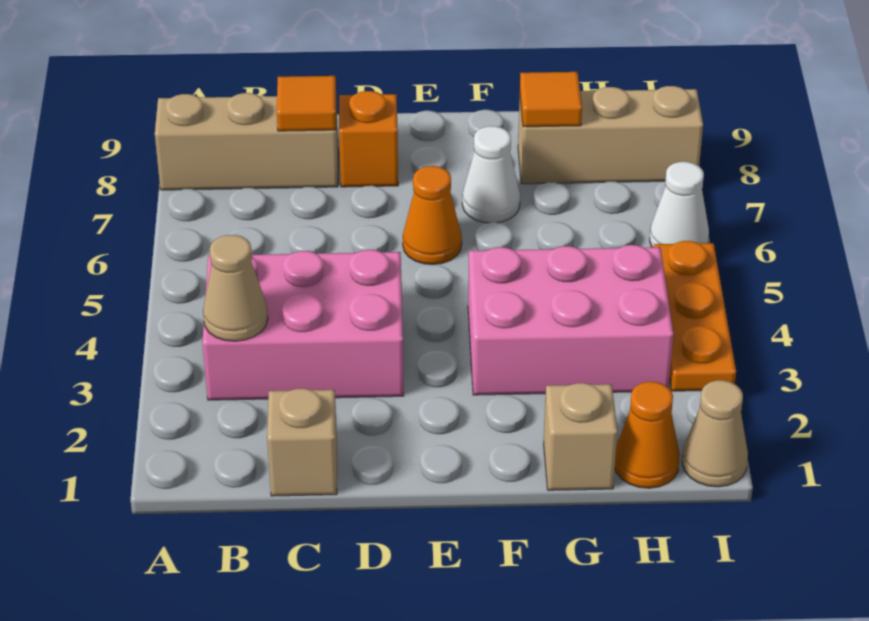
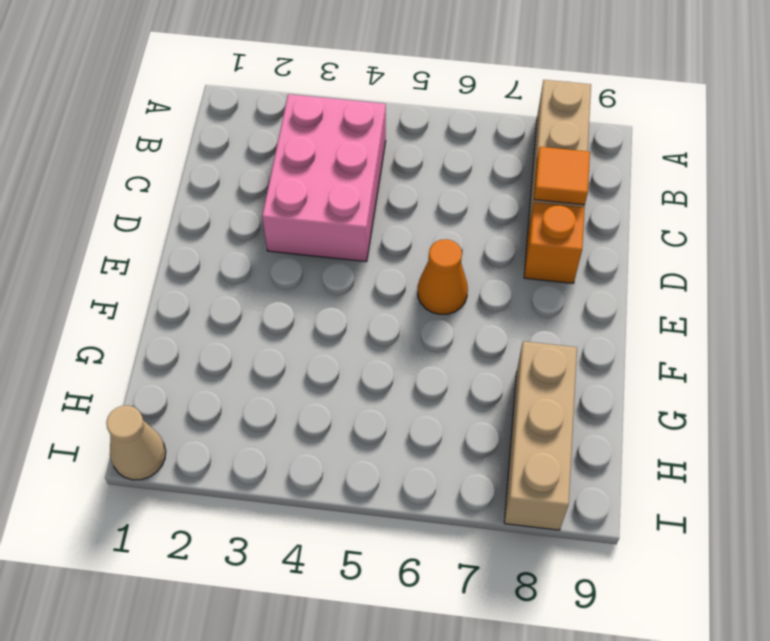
none -> tan brick C1 level 1
none -> pink brick F3:H4 level 1
none -> white cone F7 level 1

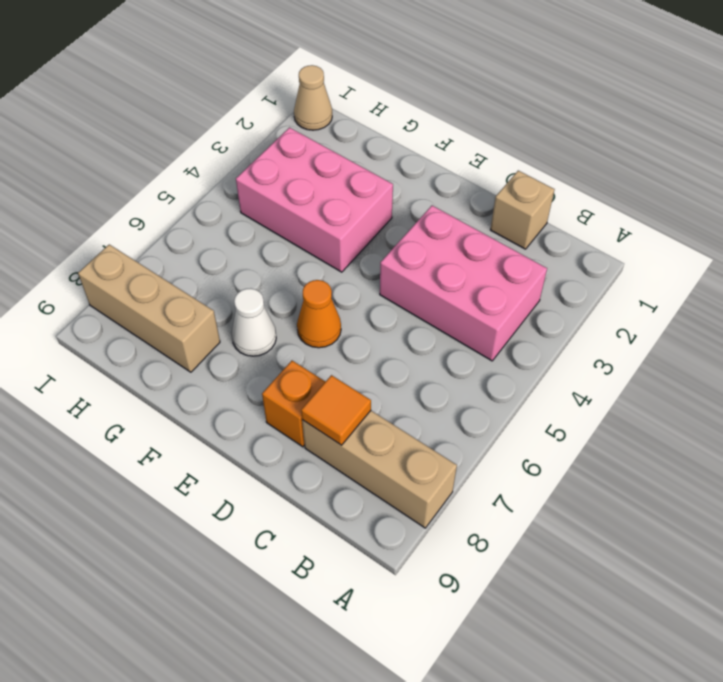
none -> tan brick G1 level 1
none -> orange cone H1 level 1
none -> orange plate I3:I5 level 1

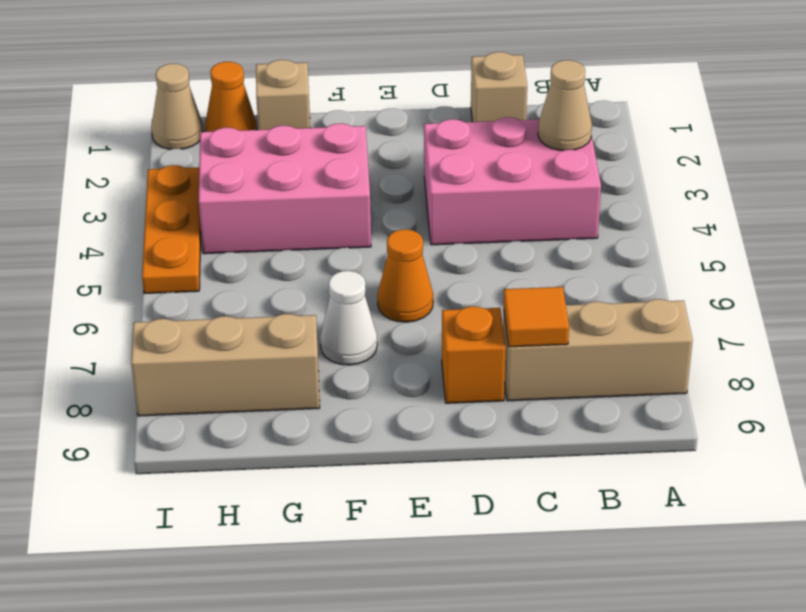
none -> white cone I6 level 1
none -> orange tile G8 level 2

